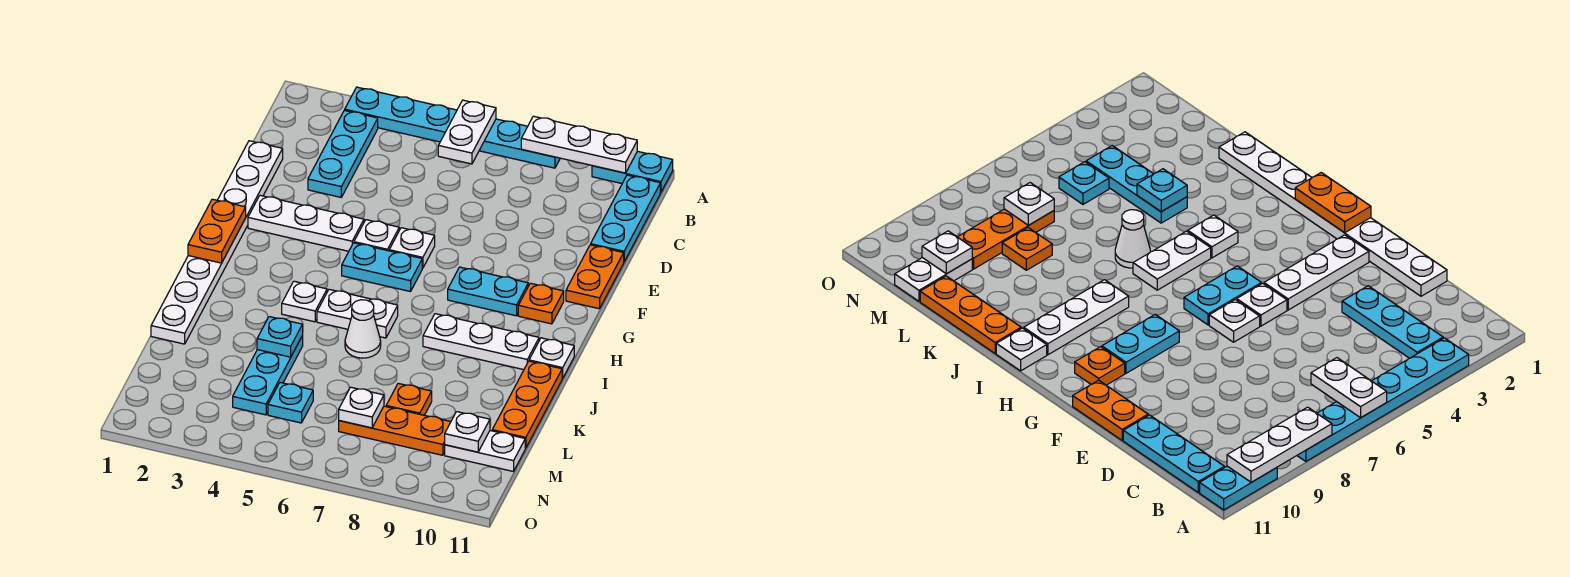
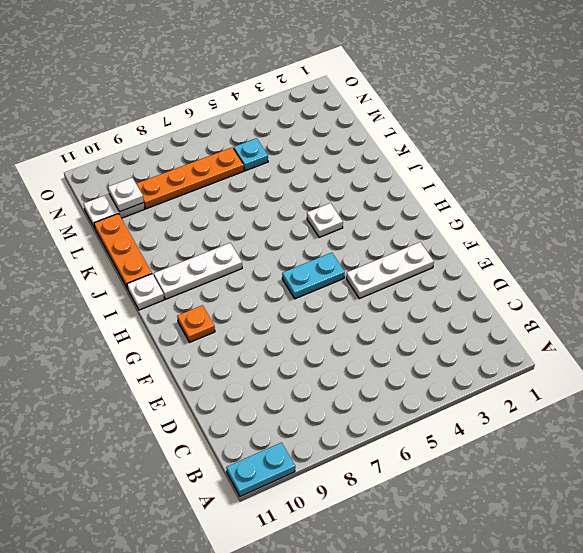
orange plate M6:M9 level 1 -> orange plate M7:M9 level 1
none -> cyan plate A3:A8 level 1
none -> cyan plate B3:D3 level 1
none -> cyan plate B11:D11 level 1

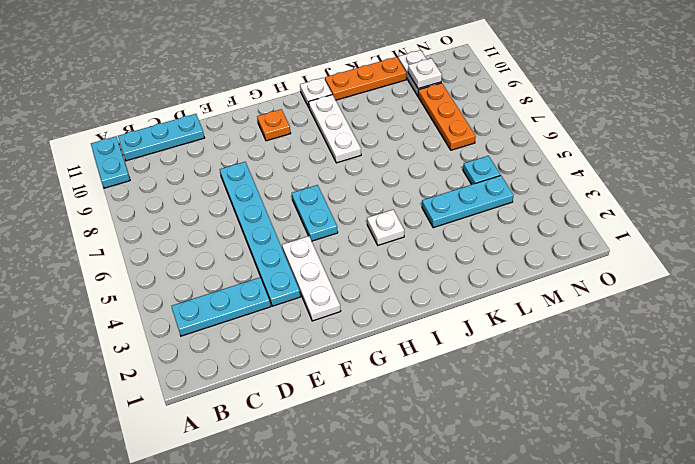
cyan plate E3:E8 level 1 -> cyan plate A3:A8 level 1
none -> white plate D1:K1 level 1
none -> orange plate E11:F11 level 1
none -> white plate F5 level 1

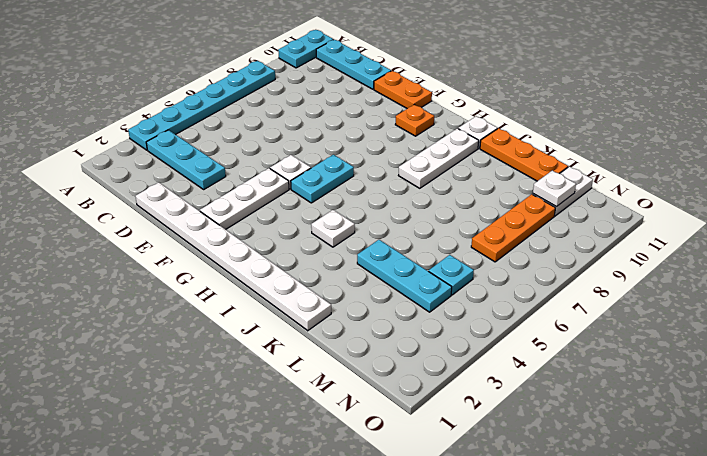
none -> white plate F6 level 1
none -> cyan plate G8:G9 level 1
none -> white plate I5:I6 level 1

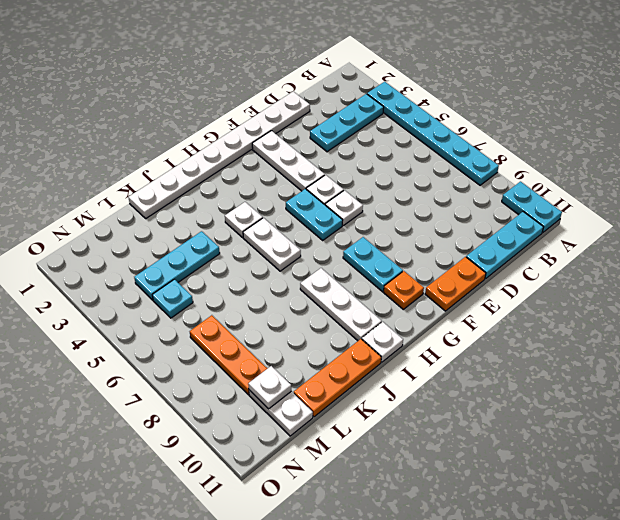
none -> white cone J6 level 1
none -> orange plate L8 level 1
none -> white plate A6:B6 level 2

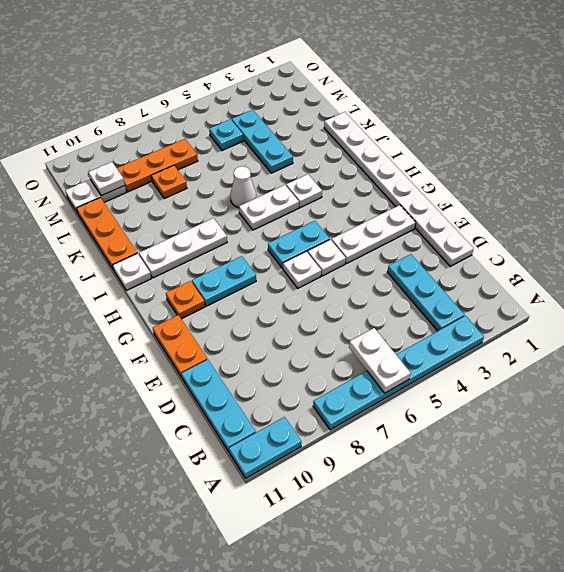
none -> white plate A8:A10 level 2
none -> orange plate G1:H1 level 2
none -> cyan plate K4 level 2

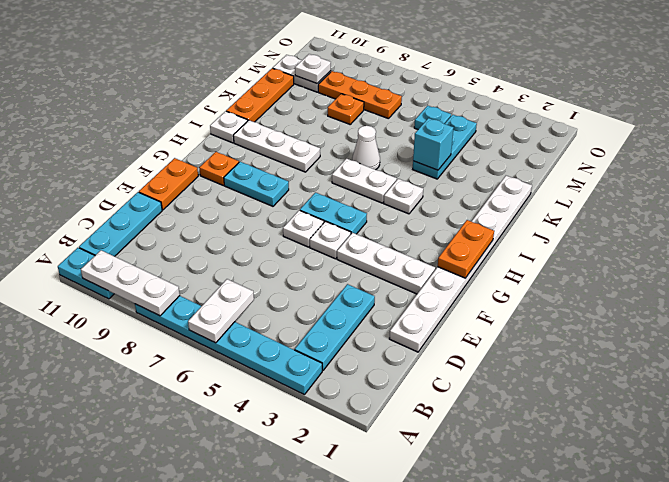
cyan brick K4 level 2 -> cyan plate K4 level 2
none -> white plate M7 level 2

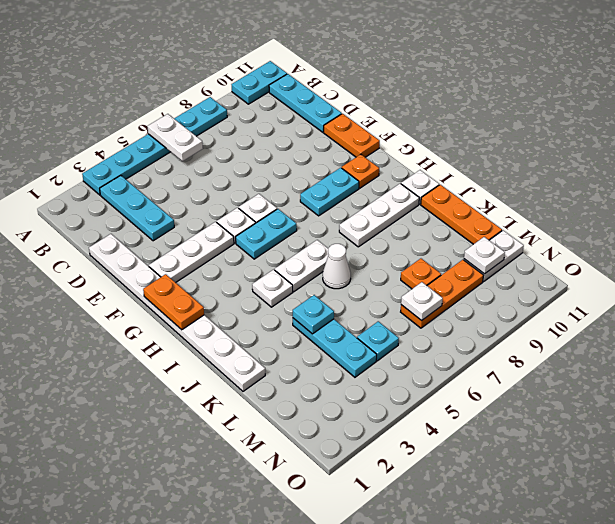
none -> white plate A8:A10 level 2

